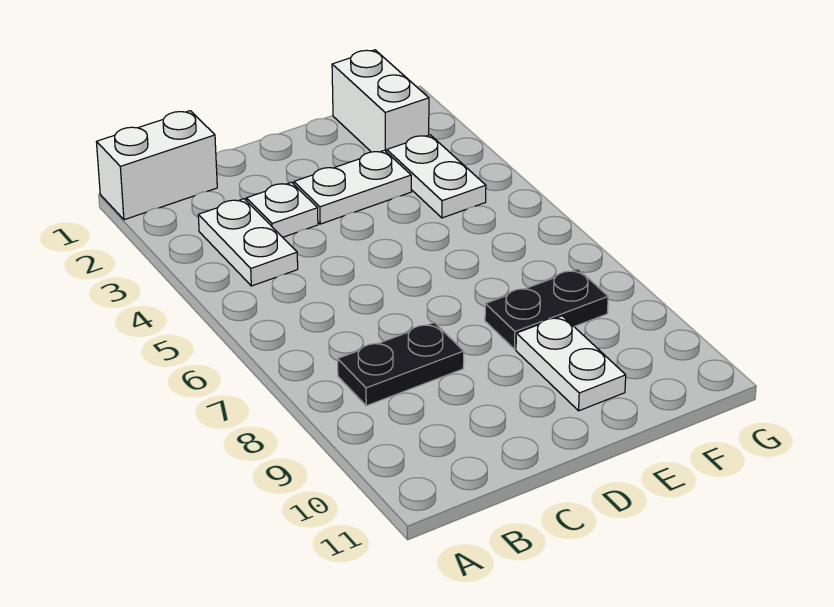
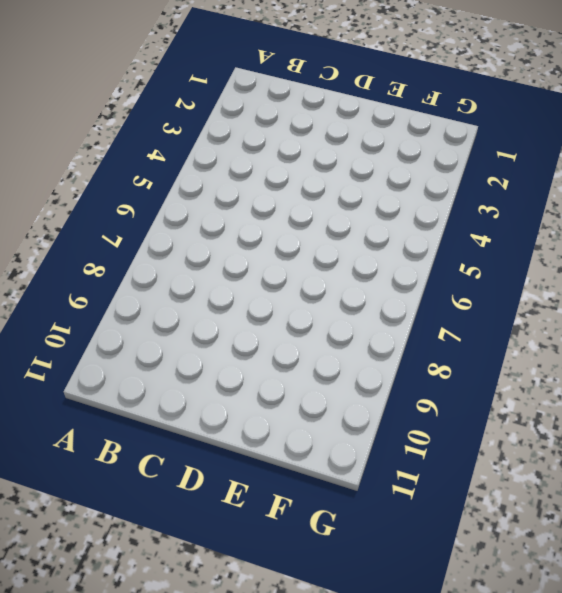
none -> white brick A1:B1 level 1
none -> white plate B3:B4 level 1

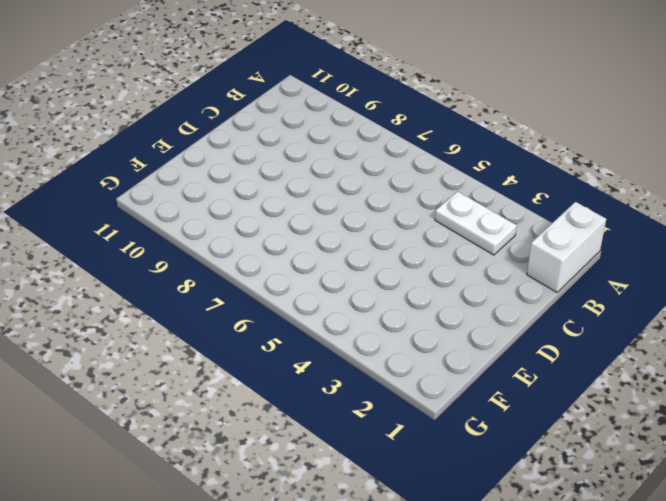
none -> black plate B8:C8 level 1
none -> white plate C3 level 1

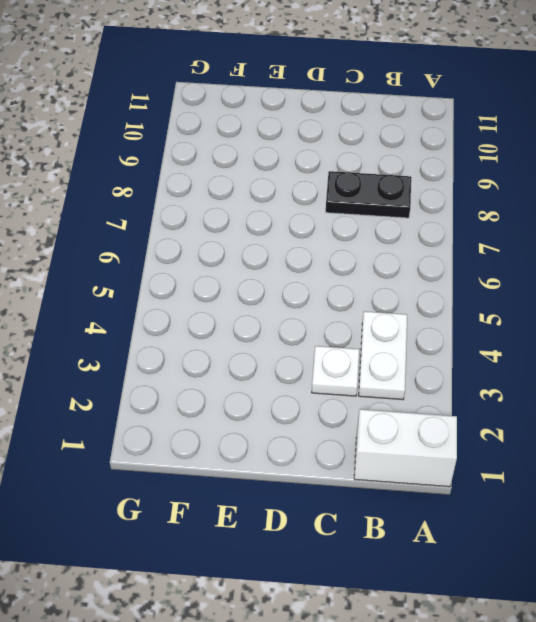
none -> white plate D3:E3 level 1
none -> black plate E8:F8 level 1

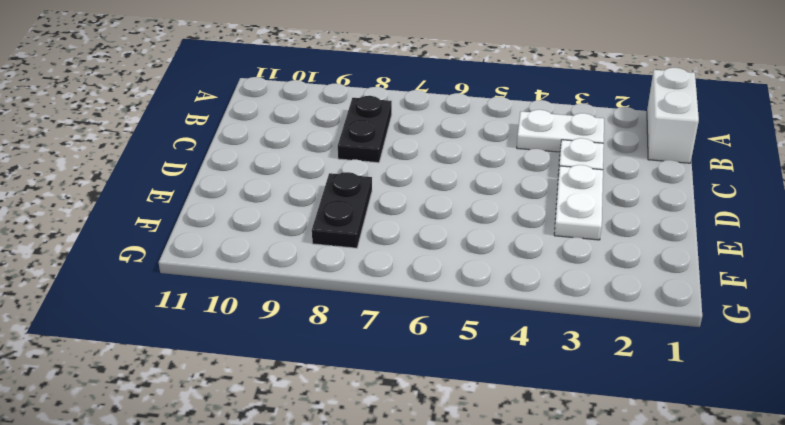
none -> white plate E9:E10 level 1
none -> white brick F1:F2 level 1

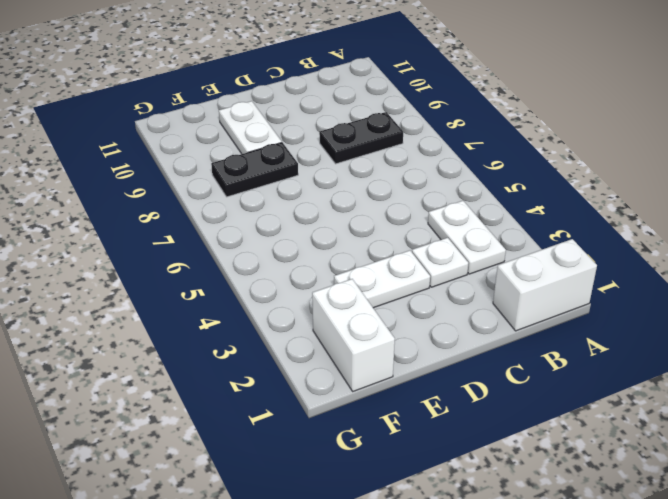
none -> white plate F3:F4 level 1

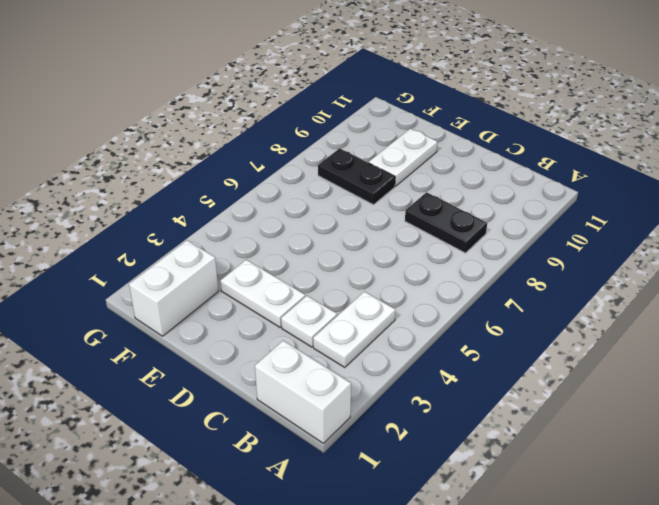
none -> white plate F3:F4 level 1

